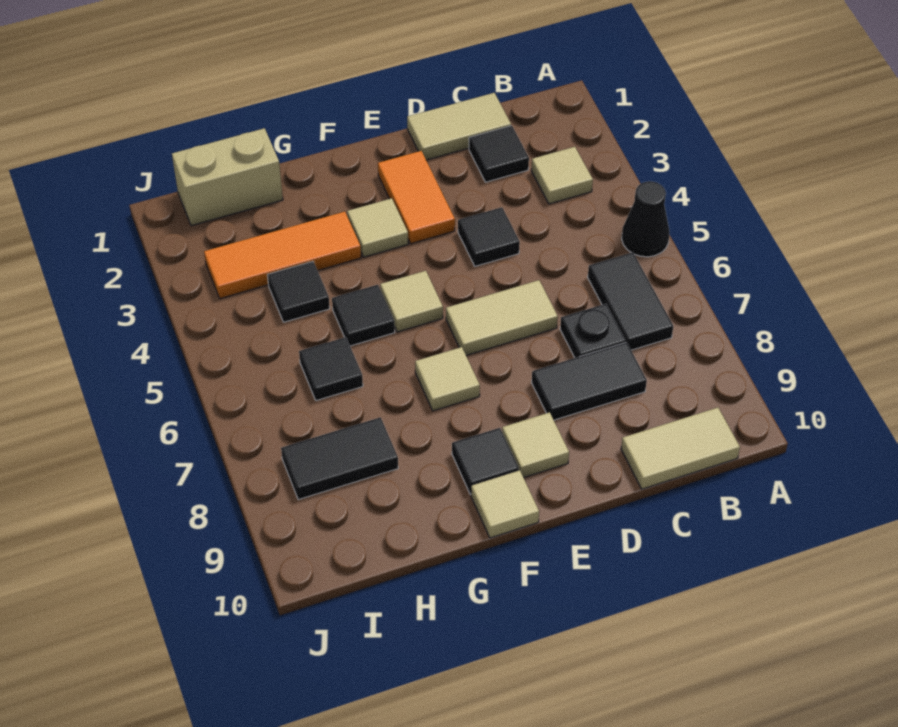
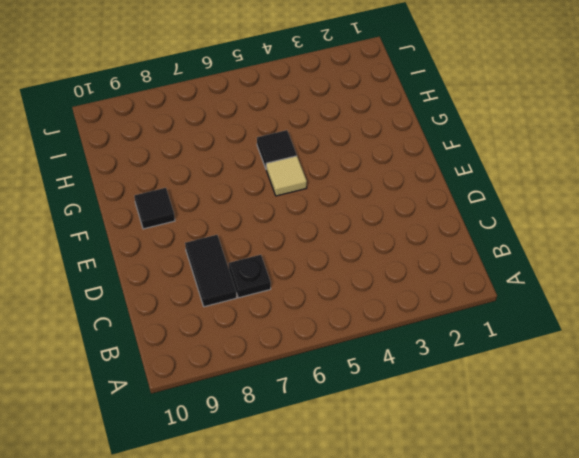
none -> black cone A5 level 1
none -> tan tile B3 level 1
none -> black tile B6:B7 level 1

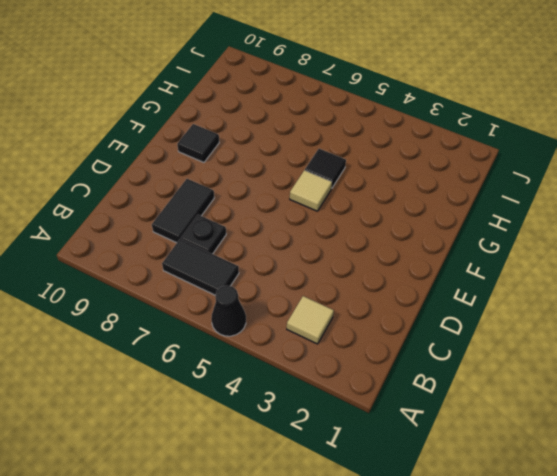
none -> tan tile B10:C10 level 1
none -> tan tile C1:D1 level 1
none -> black tile C2 level 1

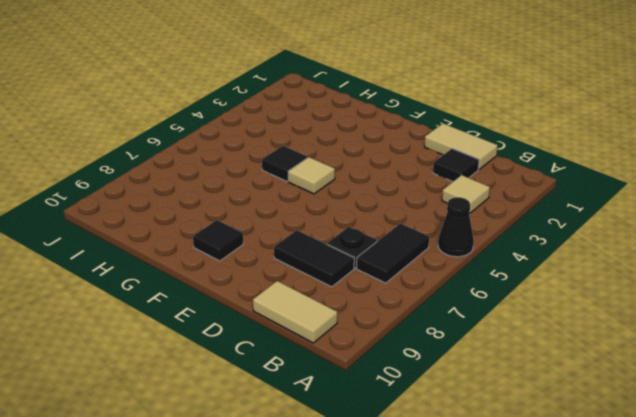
none -> black tile D4 level 1
none -> tan tile D6:E6 level 1
none -> orange tile E2:E3 level 1

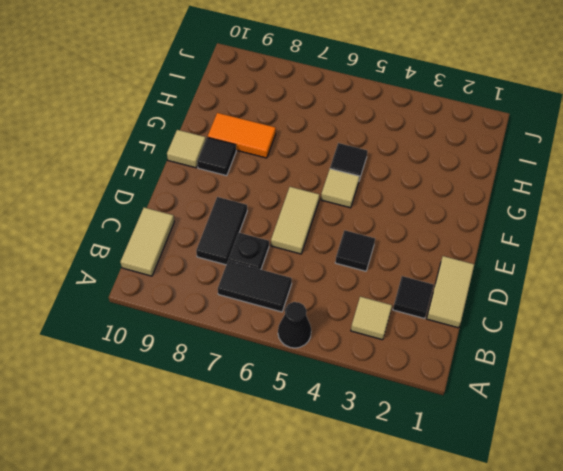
orange tile G8:G9 level 1 -> orange tile E2:E3 level 1
none -> tan tile E9 level 1
none -> tan tile F3 level 1
none -> tan tile F7 level 1

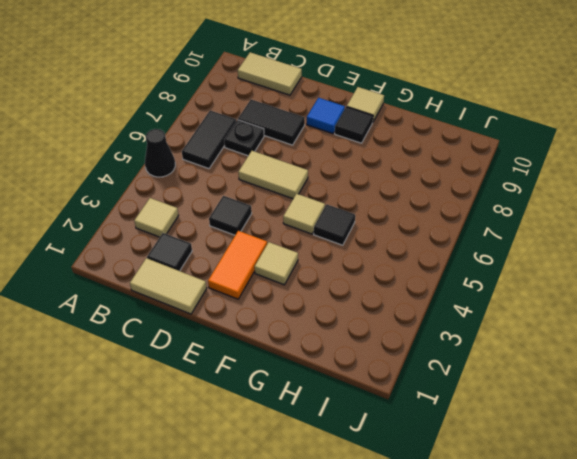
blue tile E9 level 1 -> tan tile E9 level 1
none -> tan tile F7 level 1
none -> orange tile G3:I3 level 1
none -> tan brick H1:I1 level 1

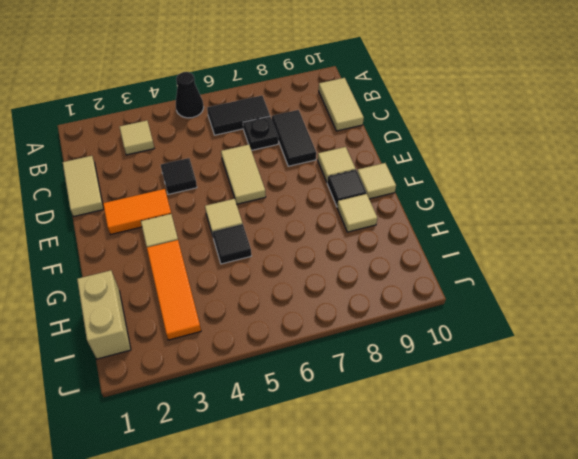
tan tile G9 level 1 -> tan tile F7 level 1
none -> black tile C2 level 1
none -> black tile H4 level 1
none -> black tile H6 level 1

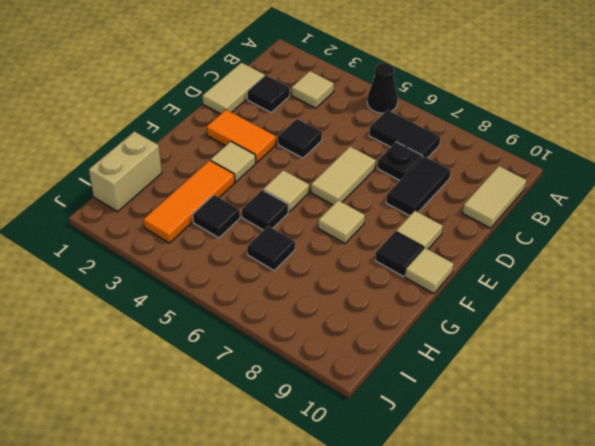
none -> black tile H8:I8 level 1

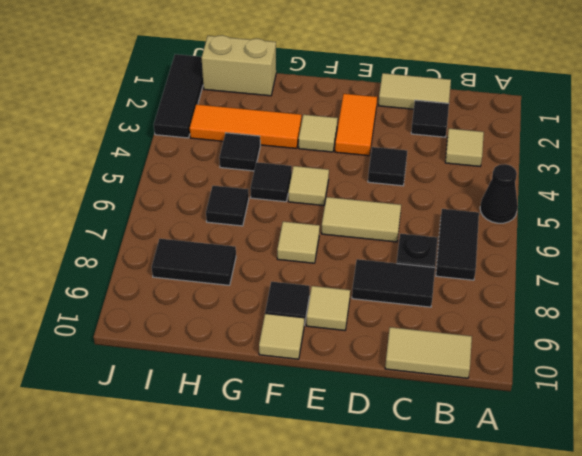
black tile J1:J3 level 1 -> none

